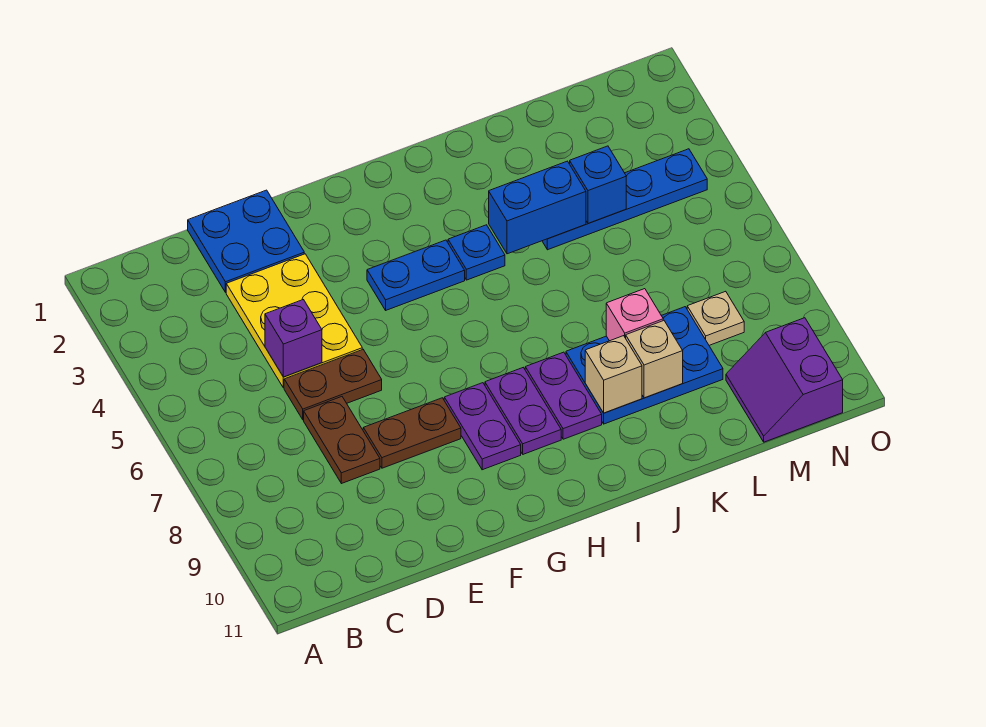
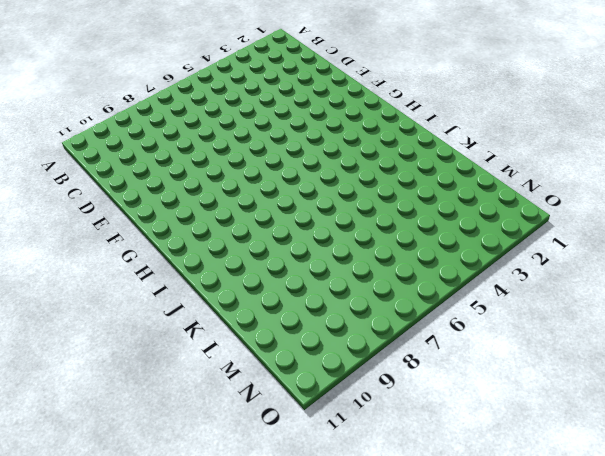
none -> blue plate D1:E2 level 1
none -> yellow plate D3:E5 level 1
none -> brown plate D6:E6 level 1

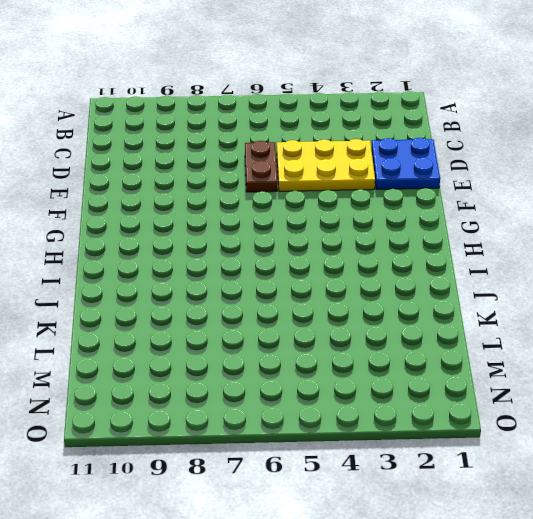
none -> brown plate D7:D8 level 1
none -> brown plate E8:F8 level 1
none -> blue plate G4:H4 level 1

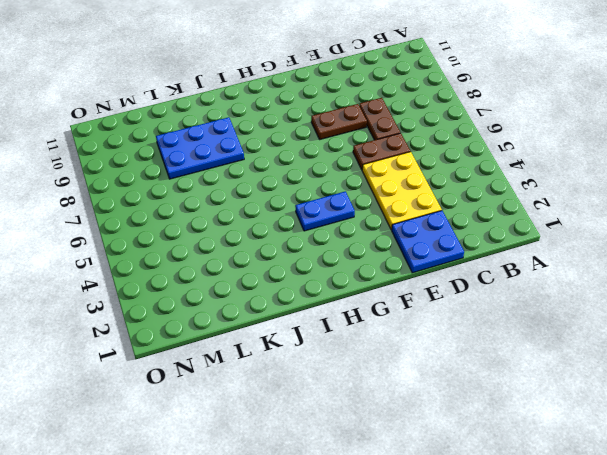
none -> purple plate G8:G9 level 1
none -> purple plate H8:H9 level 1
none -> blue plate I4 level 1

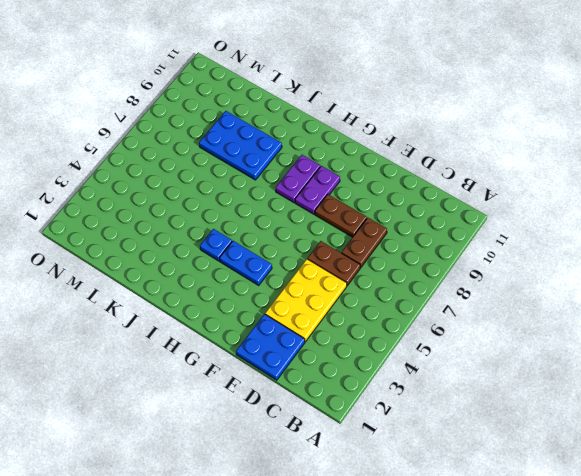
none -> purple plate I8:I9 level 1
none -> blue plate K4:N4 level 1
none -> tan plate M8 level 1

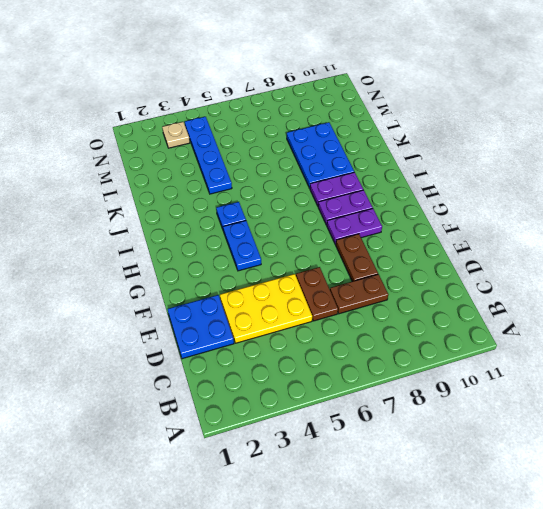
tan plate N3 level 1 -> tan plate M8 level 1
none -> purple slope M10:N11 level 1 top N
none -> purple brick D5 level 2
none -> blue brick J4:K4 level 2

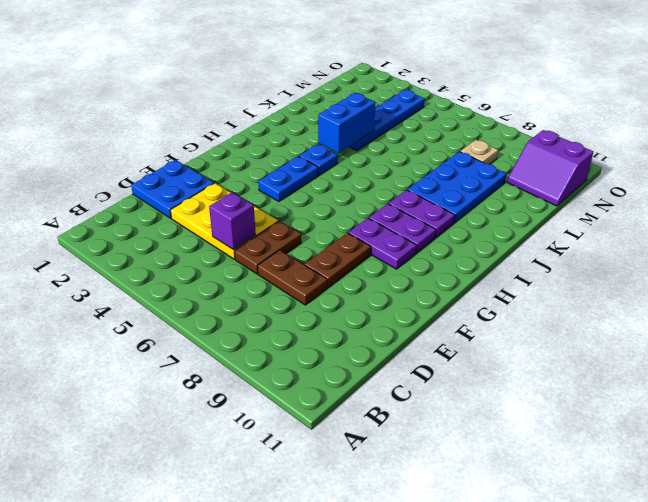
none -> tan brick J9 level 2
none -> pink brick K8 level 2
none -> tan brick K9 level 2

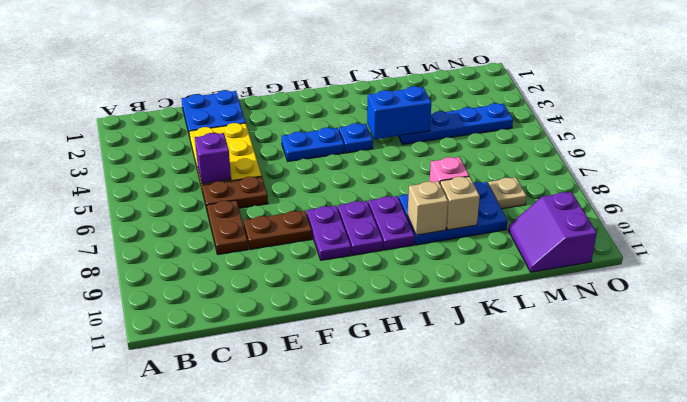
none -> blue brick L4 level 2

